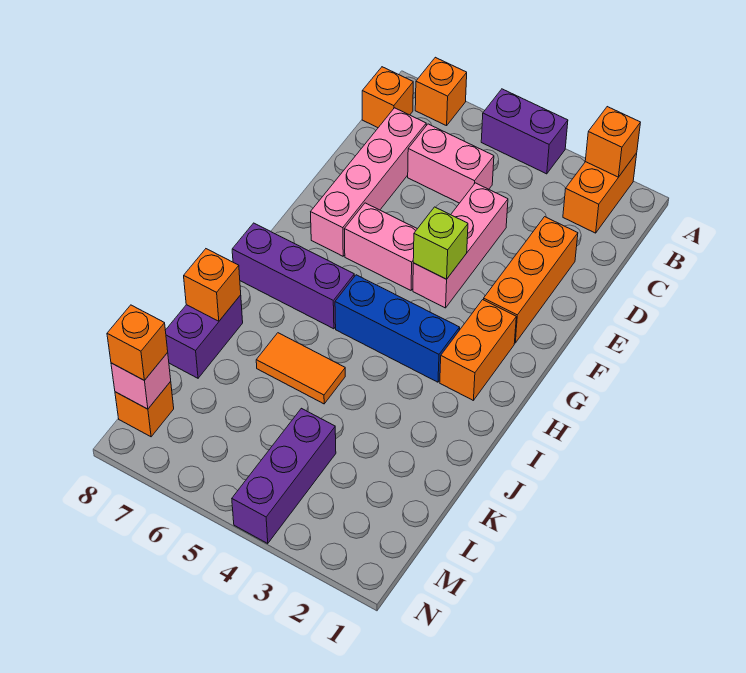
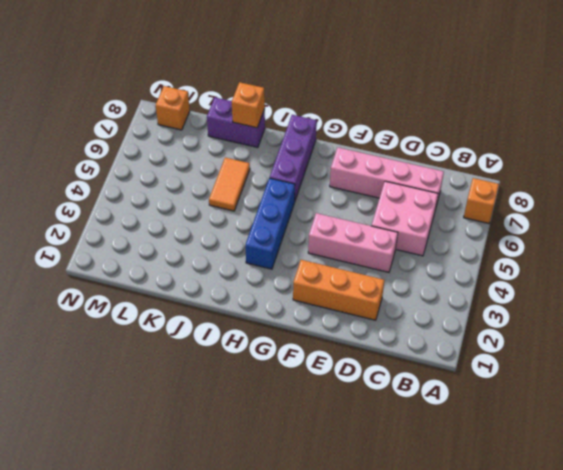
pink brick C5:D6 level 1 -> pink brick C5:C6 level 1
none -> orange brick A2:B2 level 1
none -> purple brick A4:A5 level 1
none -> orange brick B8 level 1

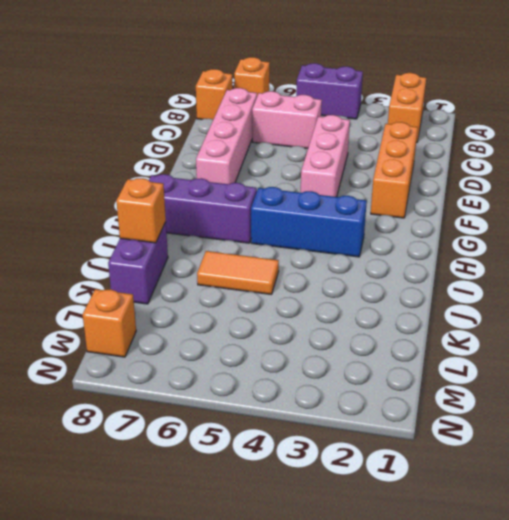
none -> pink brick F5:F6 level 1
none -> orange brick G2:H2 level 1
none -> purple brick L4:N4 level 1

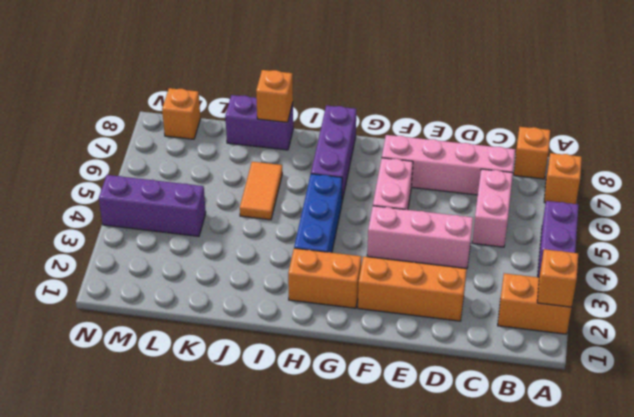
none -> lime brick F4 level 2
none -> pink brick M8 level 2
none -> orange brick M8 level 3

